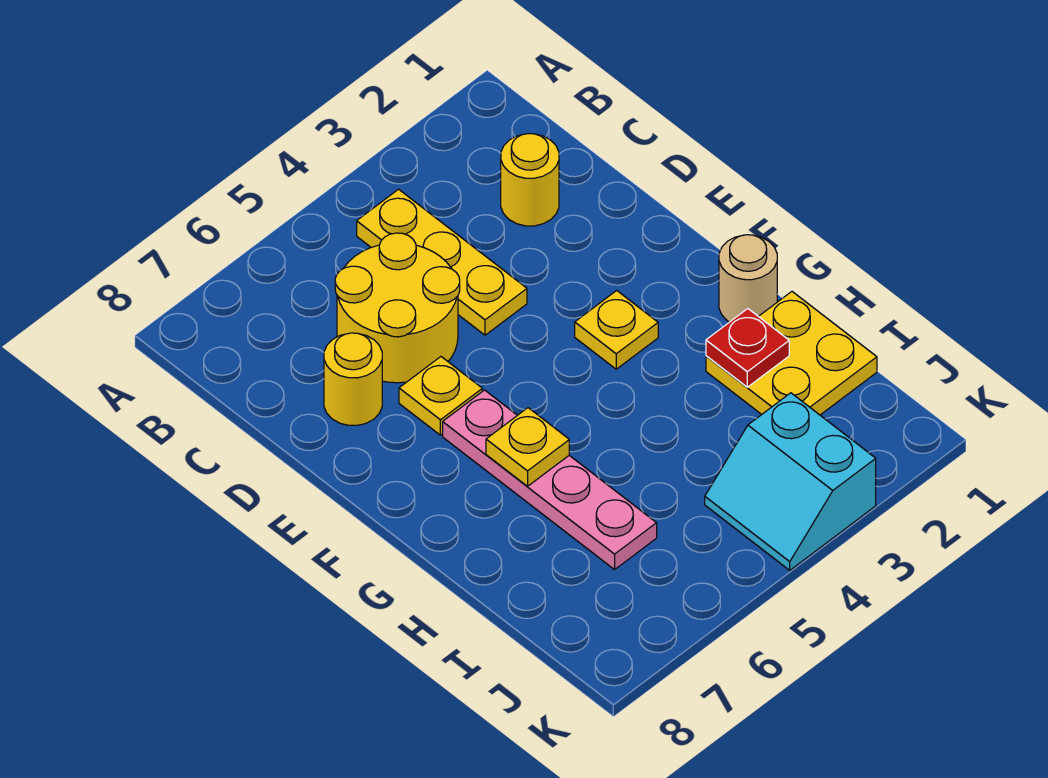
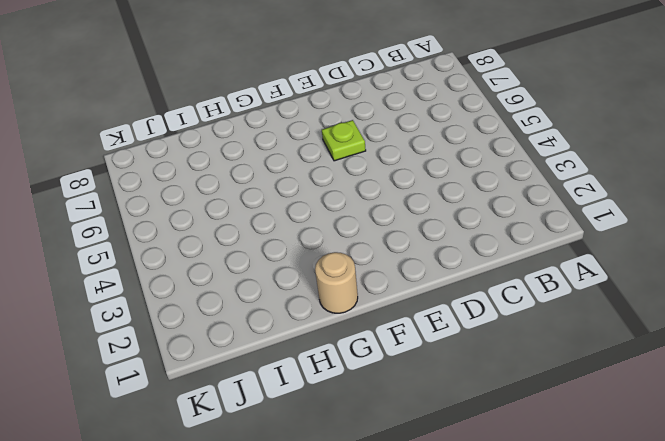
lime plate E6 level 1 -> yellow plate E6 level 1
none -> yellow plate B4:D4 level 1
none -> yellow round brick C2 level 1
none -> yellow round brick C5:D6 level 1

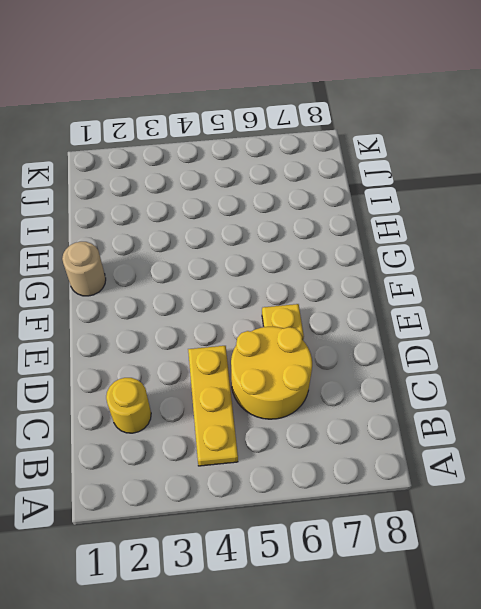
none -> yellow round brick D7 level 1
none -> yellow plate F3 level 1
none -> pink plate F6:I6 level 1

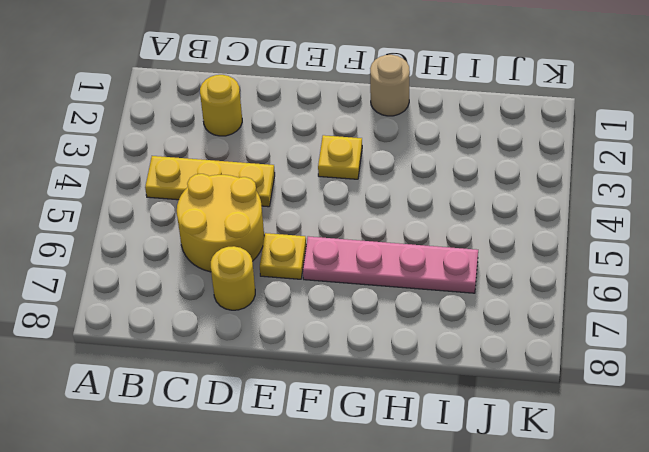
none -> yellow plate H1:I2 level 1
none -> cyan slope J3:K4 level 1 top 3
none -> yellow plate G6 level 2

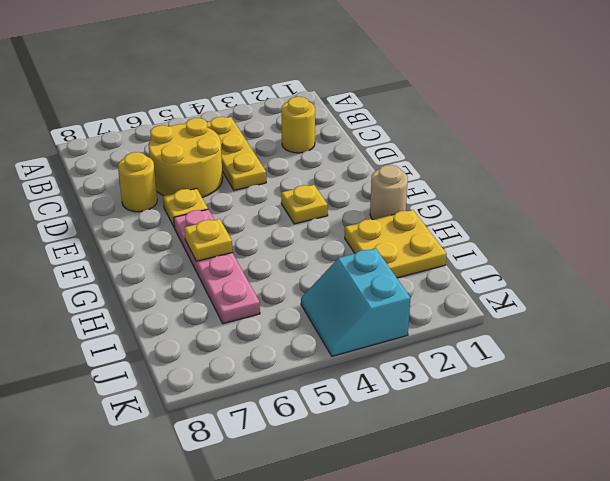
none -> red plate H2 level 2

